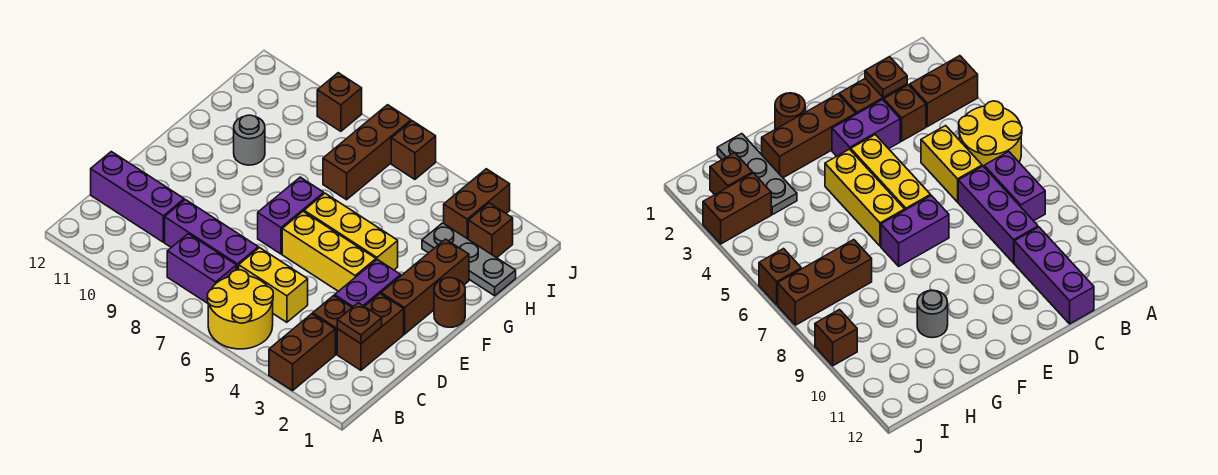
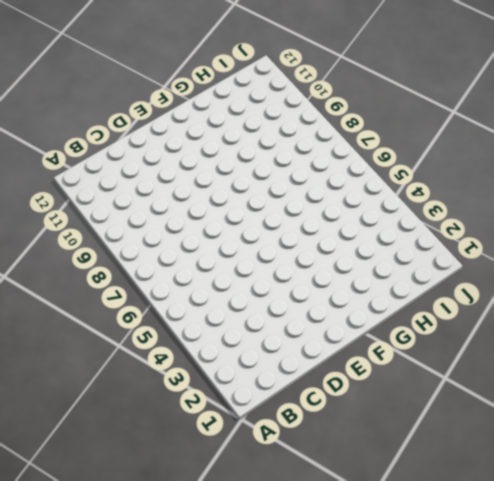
none -> brown brick A3:B3 level 1
none -> yellow round brick A5:B6 level 1
none -> purple brick B7:B8 level 1

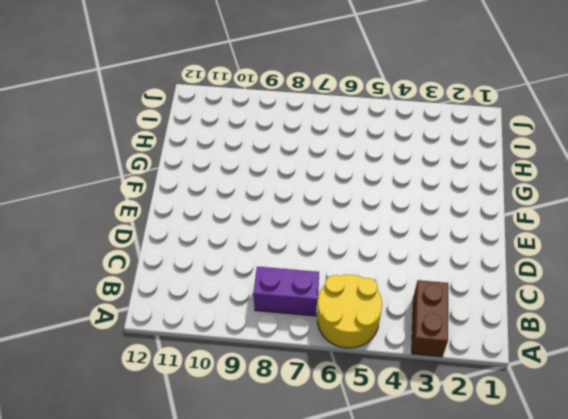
none -> brown brick C2:D2 level 1
none -> brown brick C3 level 1
none -> yellow brick C5:C6 level 1

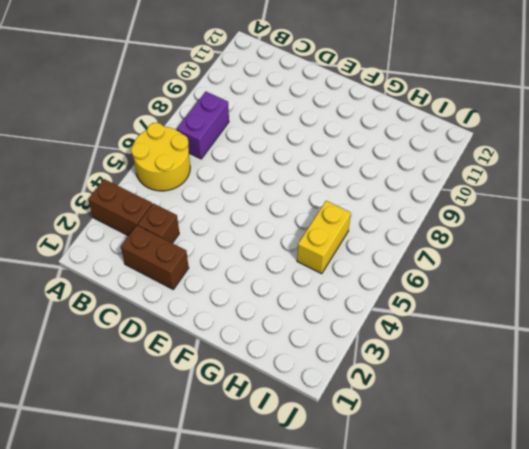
yellow brick H5:H6 level 1 -> yellow brick C5:C6 level 1
none -> purple brick C7:C9 level 1
none -> purple brick C10:C12 level 1
none -> purple brick D3:E3 level 1

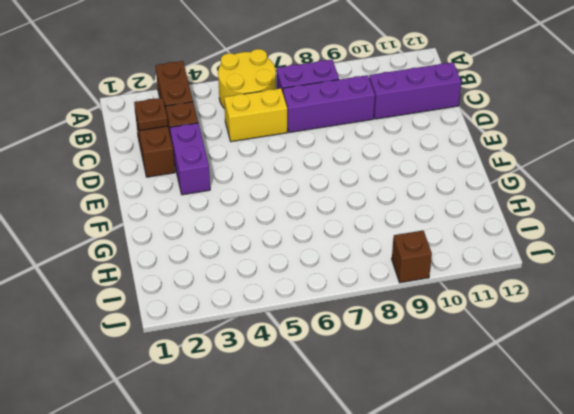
none -> brown brick E2:G2 level 1
none -> yellow brick E4:E6 level 1
none -> purple brick E7:F7 level 1

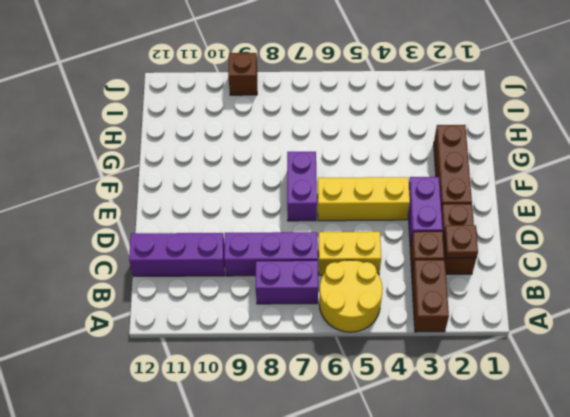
none -> brown round brick F1 level 1
none -> yellow brick F4:F6 level 1
none -> grey round brick G10 level 1

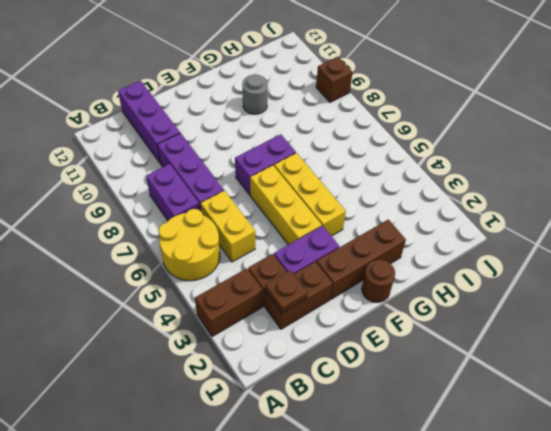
none -> grey plate H1:H3 level 1
none -> brown brick H7:J7 level 1
none -> brown brick I2 level 1

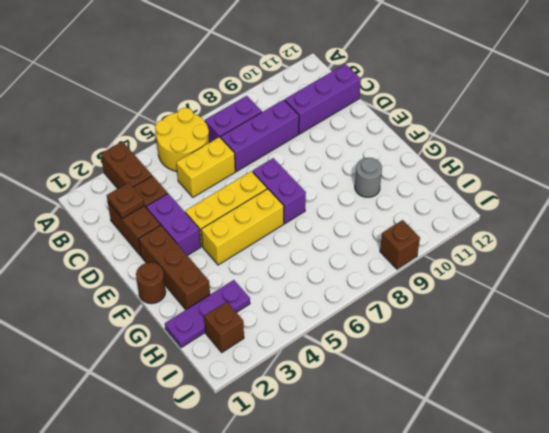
purple plate H1:H3 level 1 -> grey plate H1:H3 level 1
none -> brown brick H7:J7 level 1
none -> brown brick I3:J3 level 1
none -> brown brick J6 level 1

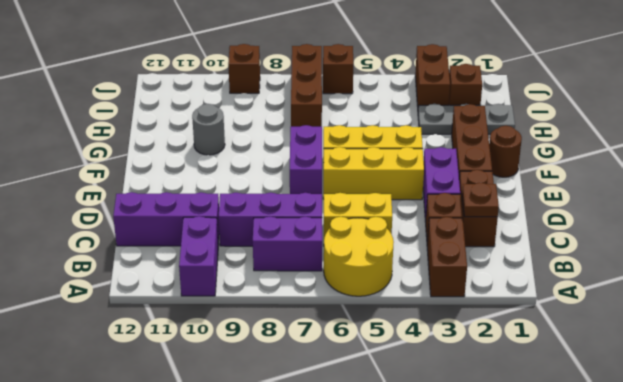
purple brick A10:B10 level 1 -> none

